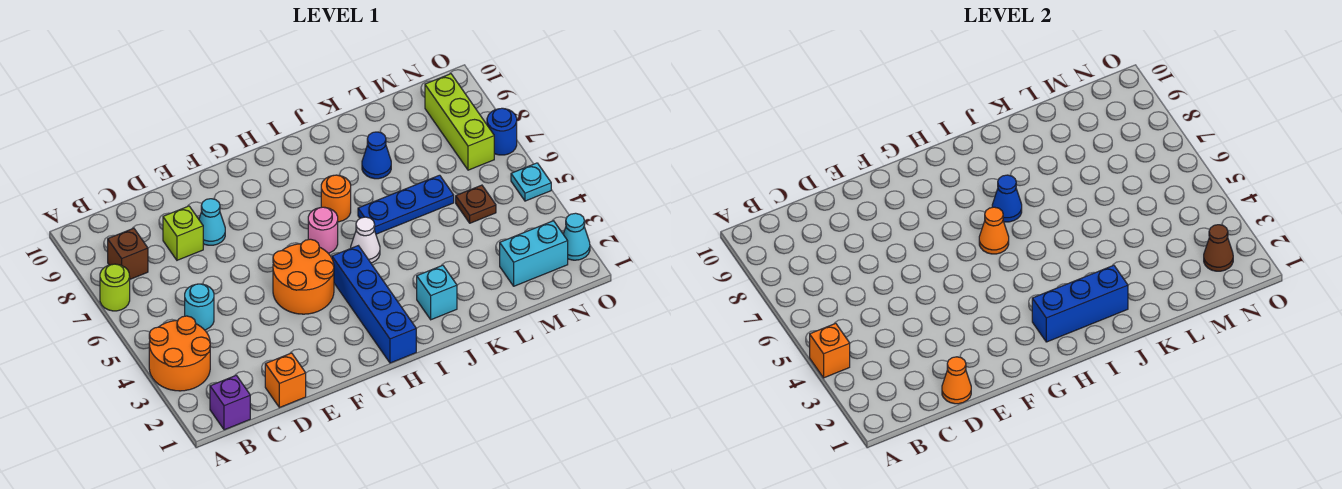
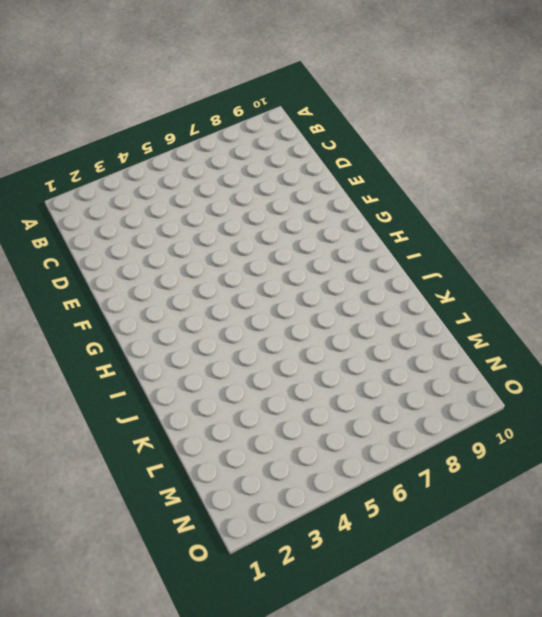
none -> orange round brick A3:B4 level 1
none -> lime round brick A7 level 1
none -> purple brick B1 level 1

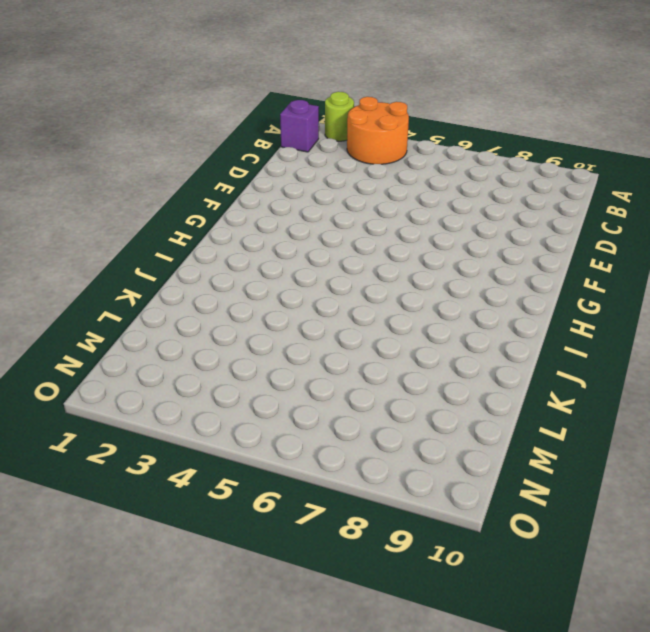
lime round brick A2 level 1 -> lime round brick A7 level 1
none -> brown brick B8 level 1
none -> cyan round brick C5 level 1
none -> orange brick D1 level 1

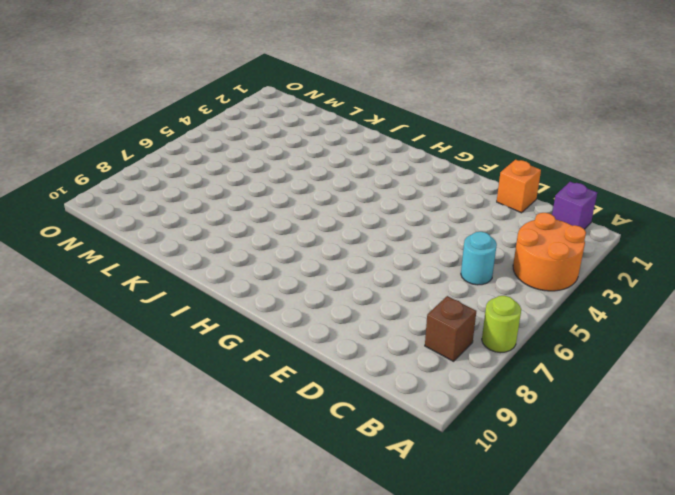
none -> lime brick D8 level 1
none -> cyan cone E8 level 1
none -> orange round brick F4:G5 level 1

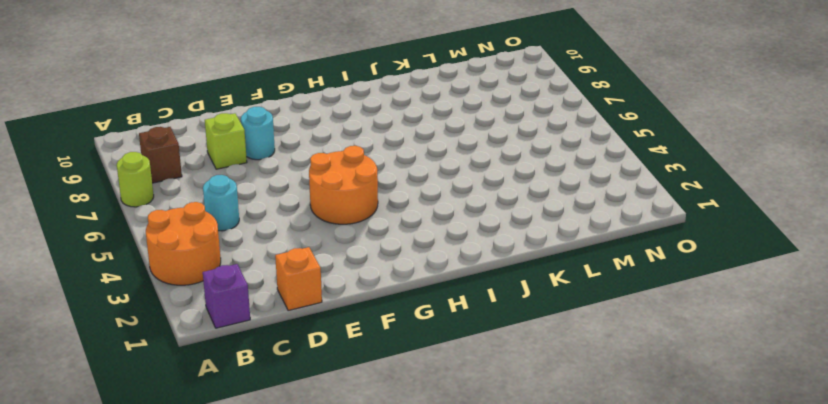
cyan round brick E8 level 1 -> cyan cone E8 level 1
none -> blue brick H1:H4 level 1
none -> pink round brick H6 level 1
none -> white cone I5 level 1

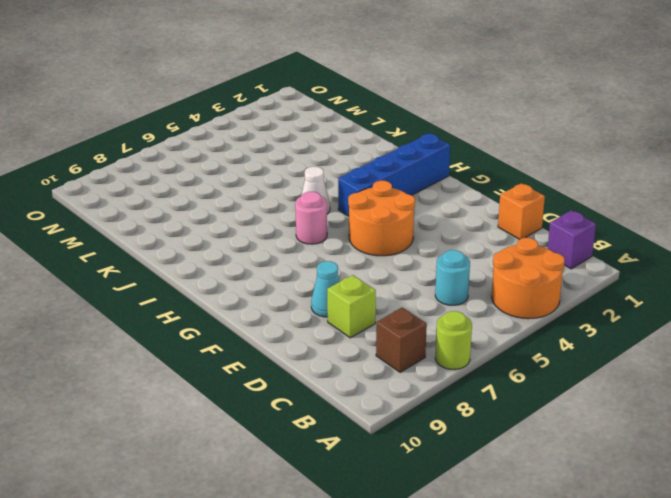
none -> orange round brick I7 level 1
none -> cyan brick J2 level 1
none -> blue plate J6:L6 level 1

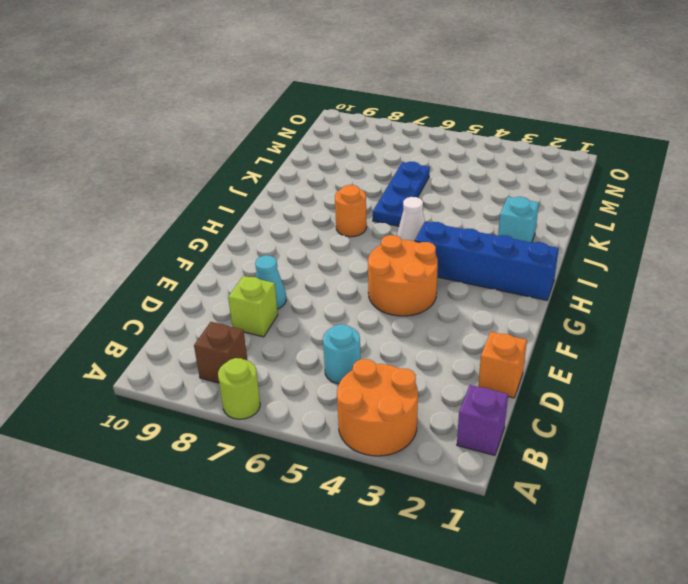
none -> pink round brick H6 level 1
none -> blue cone K8 level 1
none -> cyan brick M2:N2 level 1

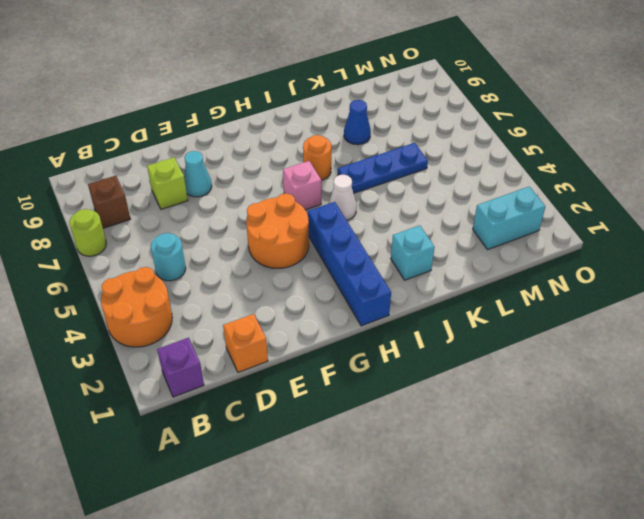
pink brick H6 level 1 -> pink round brick H6 level 1
none -> brown plate M5 level 1
none -> lime brick N7:N9 level 1
none -> cyan cone O2 level 1

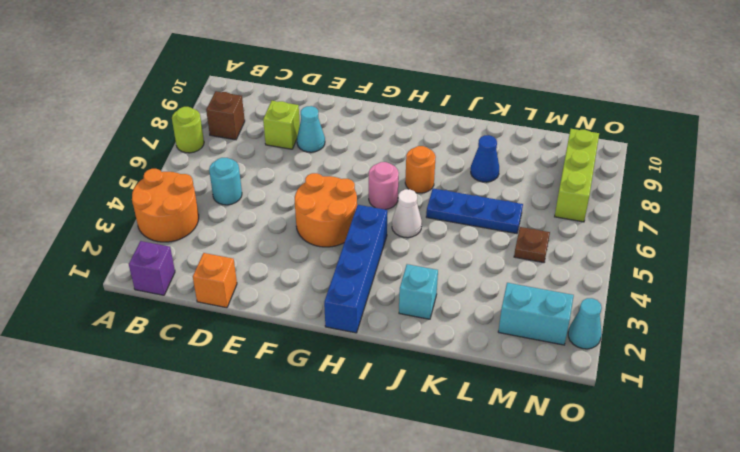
none -> cyan plate O5 level 1
none -> blue round brick O7 level 1
none -> orange brick A4 level 2

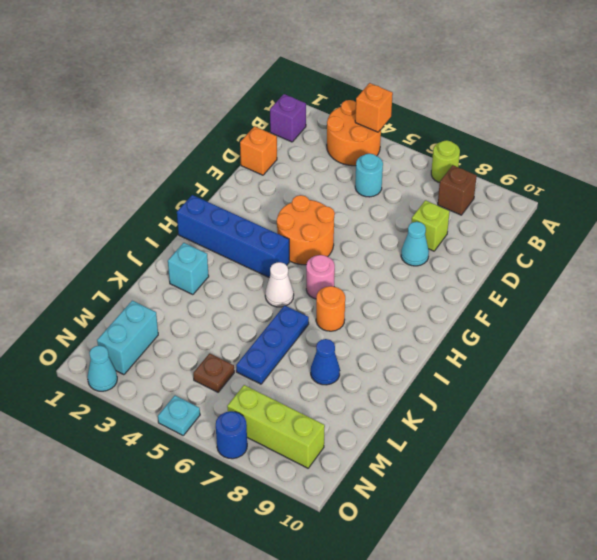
none -> orange cone D1 level 2
none -> blue brick H2:J2 level 2
none -> orange cone H6 level 2

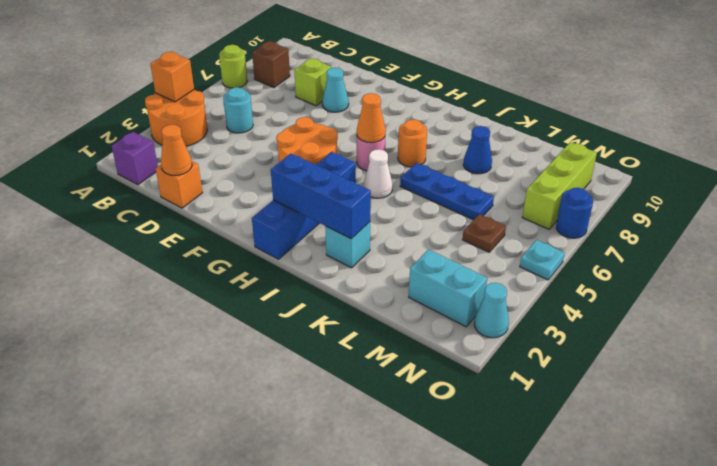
none -> blue cone I7 level 2
none -> brown cone N2 level 2

